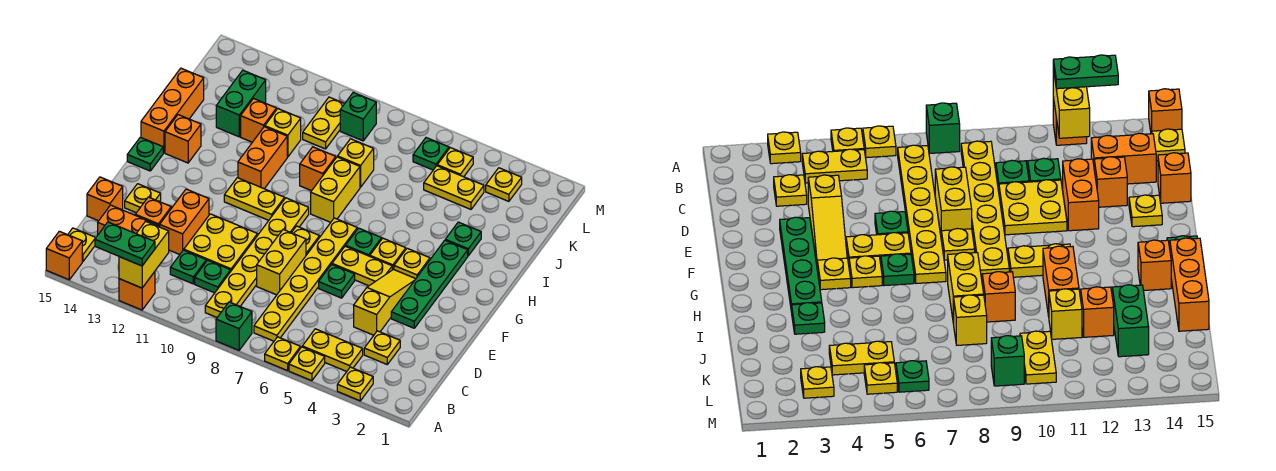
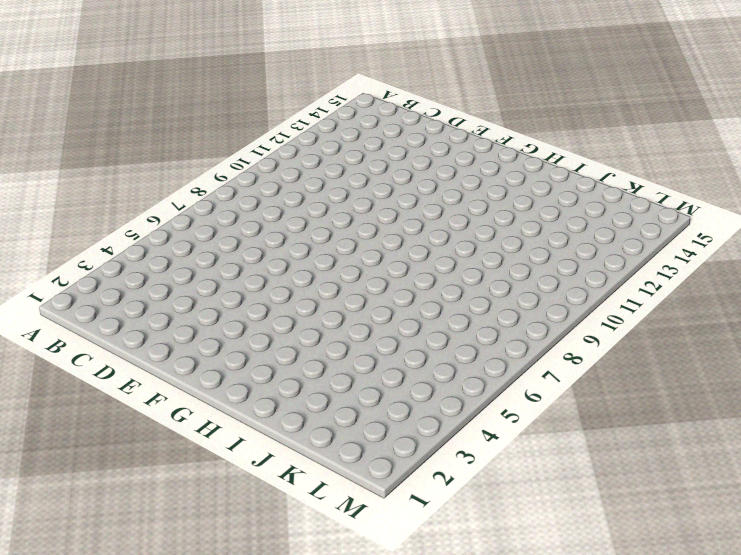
none -> yellow plate A3 level 1
none -> yellow plate A5 level 1
none -> yellow plate A6 level 1
none -> green brick A8 level 1

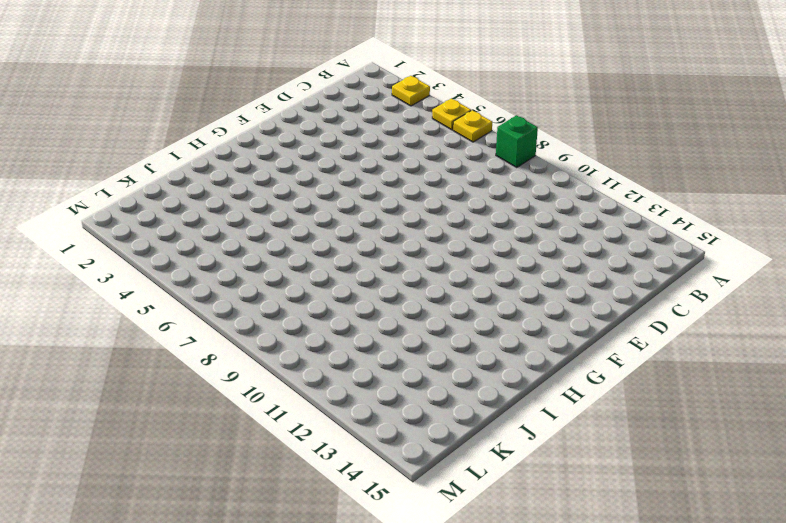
none -> orange brick A12 level 1
none -> orange brick A15 level 1
none -> yellow plate B4:B5 level 1
none -> yellow plate B7:G7 level 1

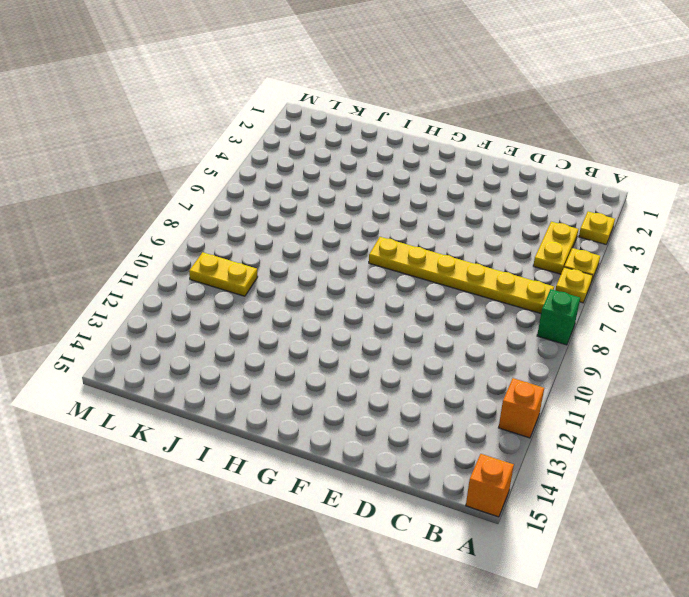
none -> yellow plate B9:G9 level 1
none -> yellow plate B15 level 1
none -> yellow plate C3 level 1
none -> green plate C10 level 1

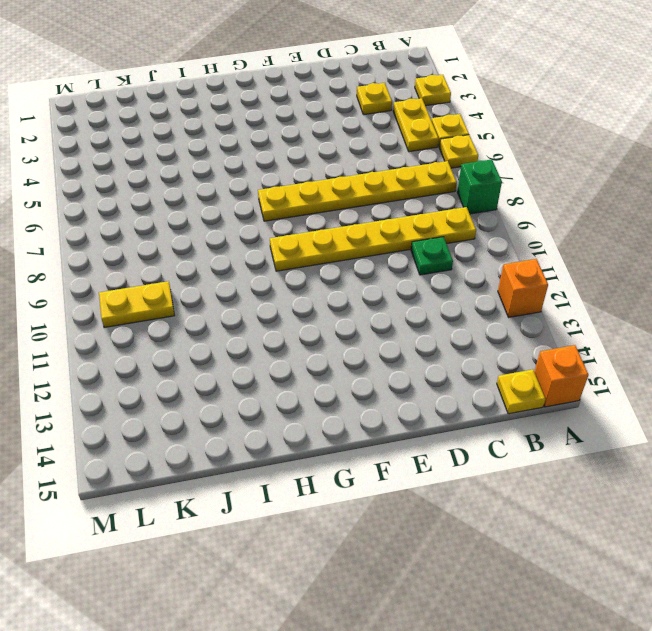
none -> green plate C11 level 1
none -> orange brick C13:C14 level 1
none -> yellow slope D4:F4 level 1 top D
none -> yellow brick D8:E8 level 1

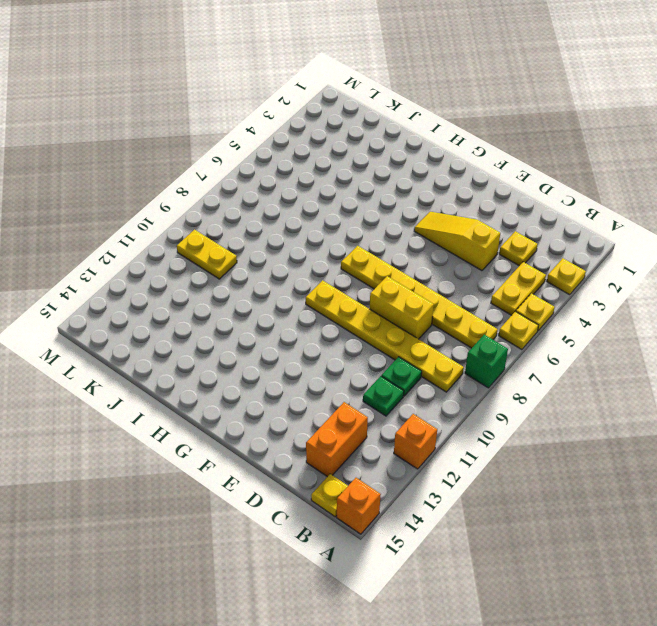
none -> yellow plate D10:E11 level 1
none -> orange brick D12:E12 level 1
none -> orange brick D13 level 1
none -> orange brick D15 level 1

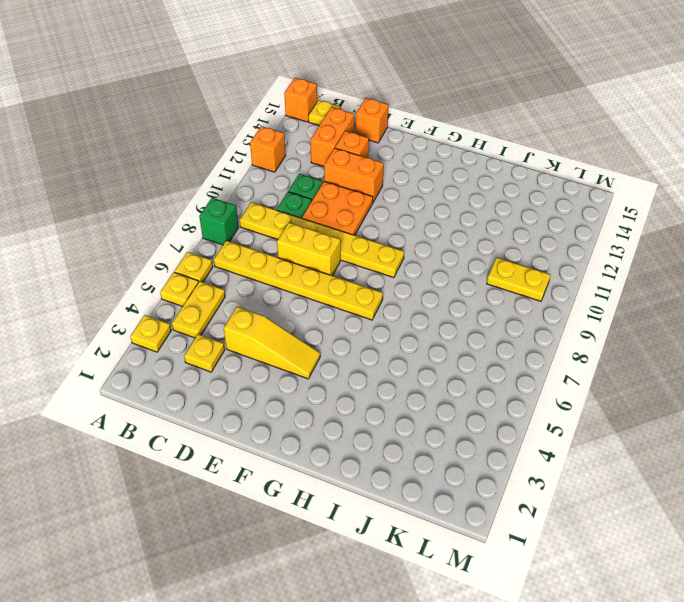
orange plate D10:E11 level 1 -> yellow plate D10:E11 level 1
none -> green plate E3:H3 level 1
none -> green plate E6 level 1
none -> yellow plate E14 level 1
none -> yellow plate F5:F6 level 1

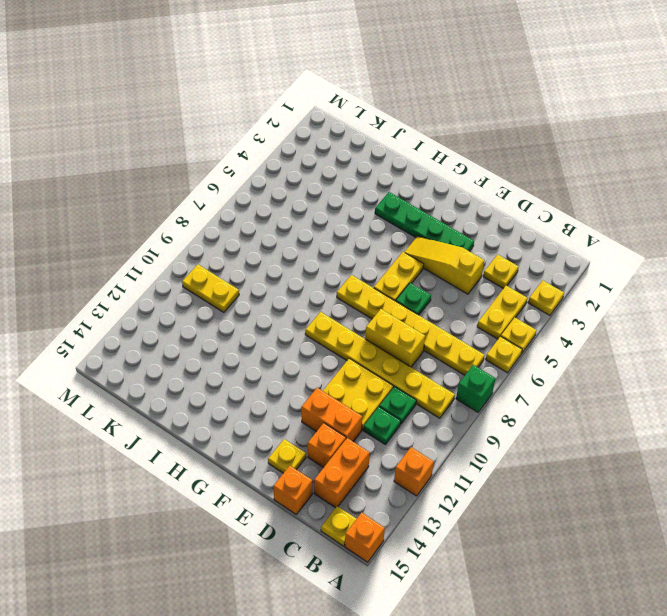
none -> yellow plate F8 level 1
none -> yellow plate G4 level 1
none -> yellow plate G5 level 1
none -> green plate G6 level 1

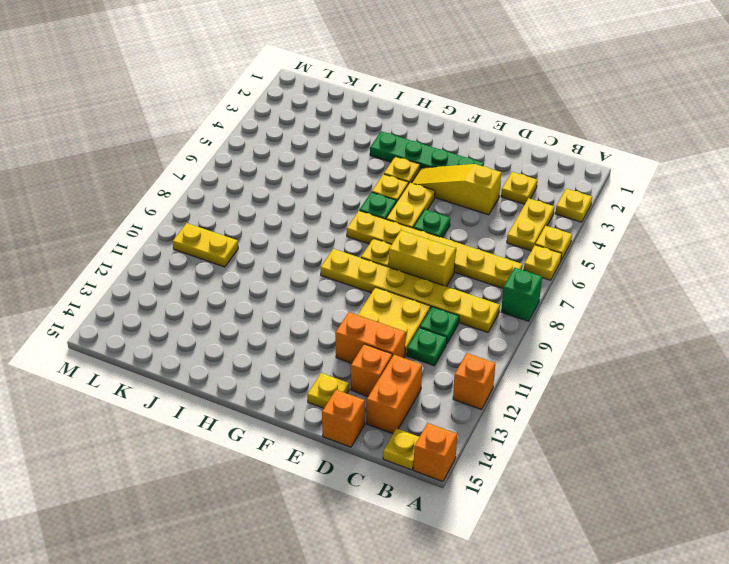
none -> yellow plate G10:G11 level 1
none -> green plate G15 level 1
none -> yellow brick H8:I8 level 1
none -> orange brick H11:I11 level 1

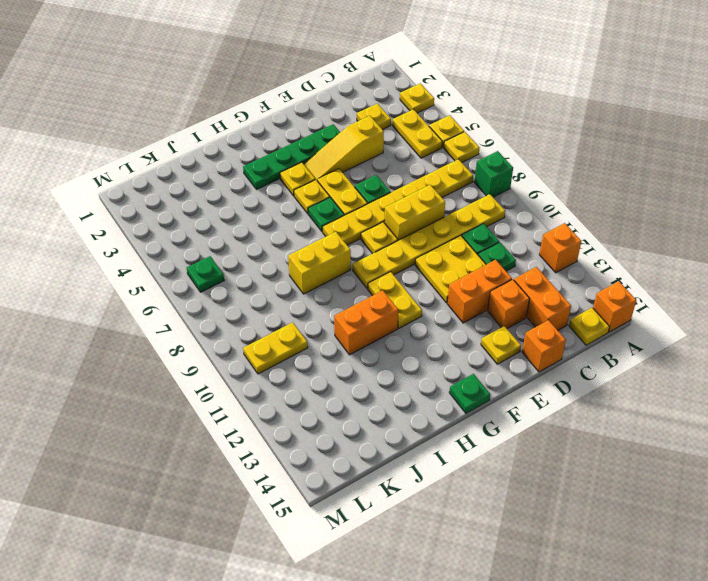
none -> orange brick H14 level 1
none -> orange brick H15:J15 level 1
none -> green plate I3 level 1
none -> orange brick I9 level 1

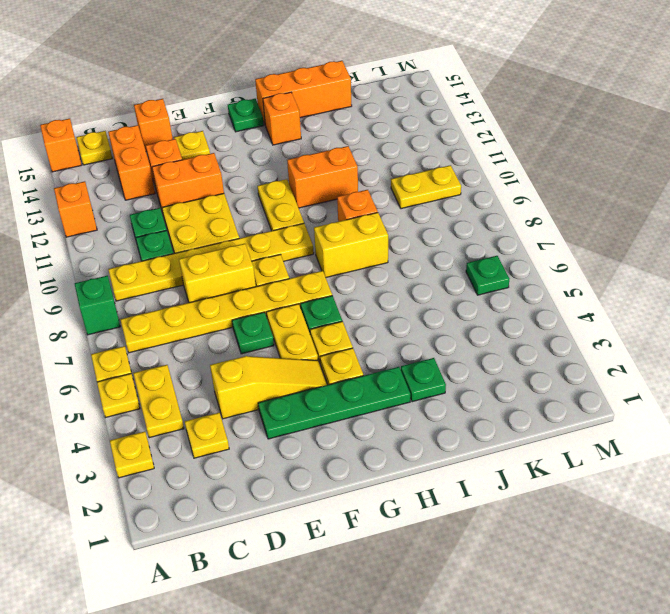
none -> yellow brick J8 level 1
none -> yellow brick J11 level 1
none -> orange brick J12 level 1
none -> green brick J13:K13 level 1

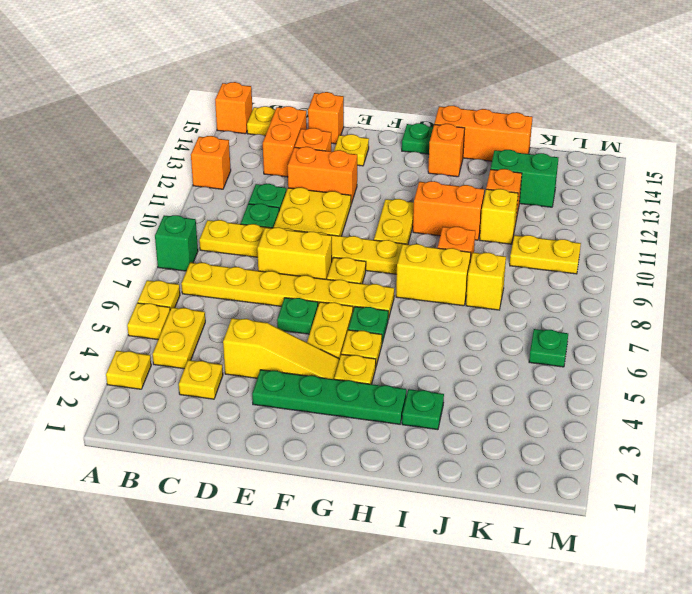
none -> yellow plate K4:K5 level 1
none -> yellow plate L3 level 1
none -> yellow plate L5 level 1
none -> green brick L9 level 1

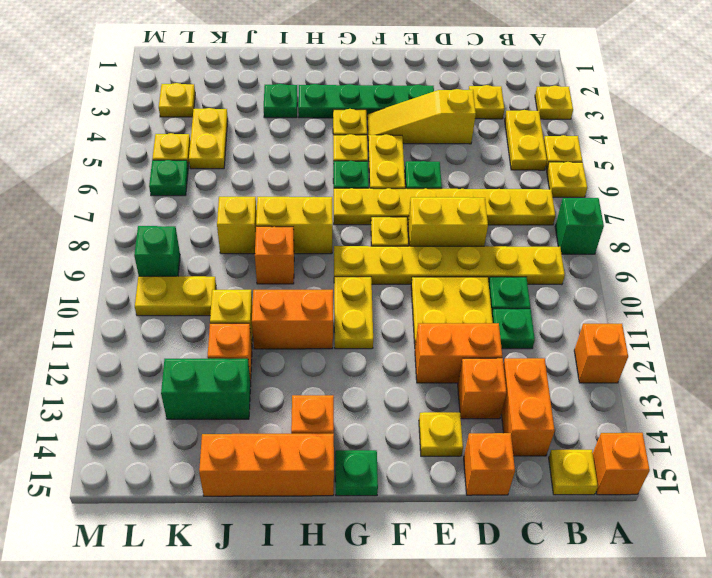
none -> yellow brick A12:B12 level 2
none -> green plate A12:A13 level 3

